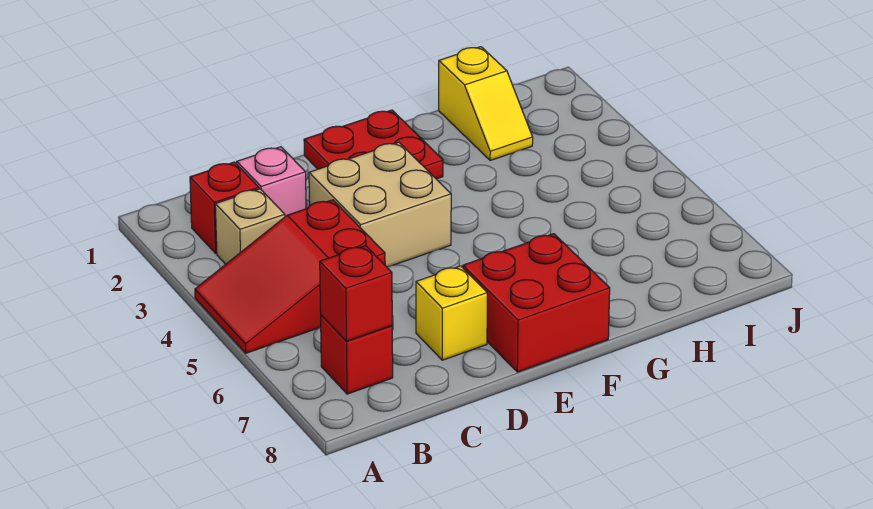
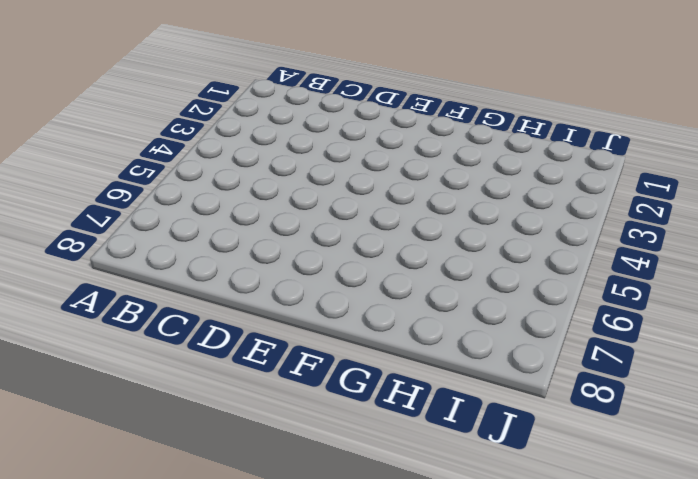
none -> red slope A4:C5 level 1 top C
none -> red brick B2 level 1

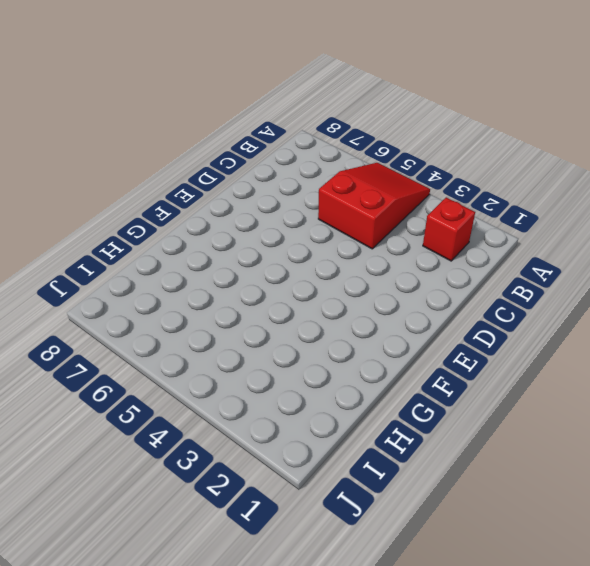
none -> tan brick B3 level 1
none -> red brick B7 level 1

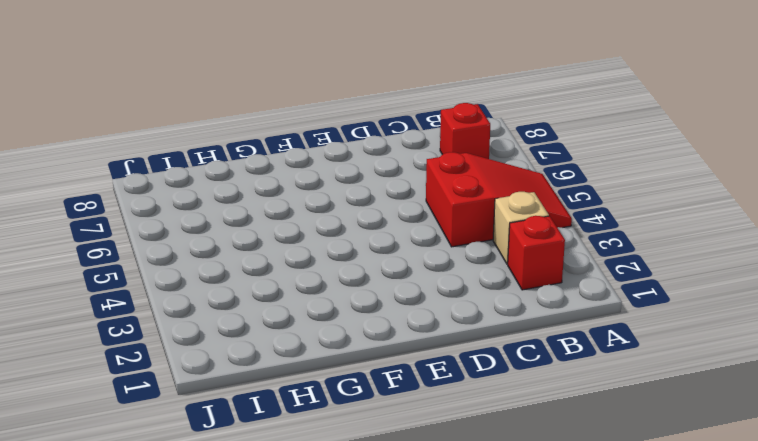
none -> pink brick C2 level 1
none -> tan brick D3:E4 level 1

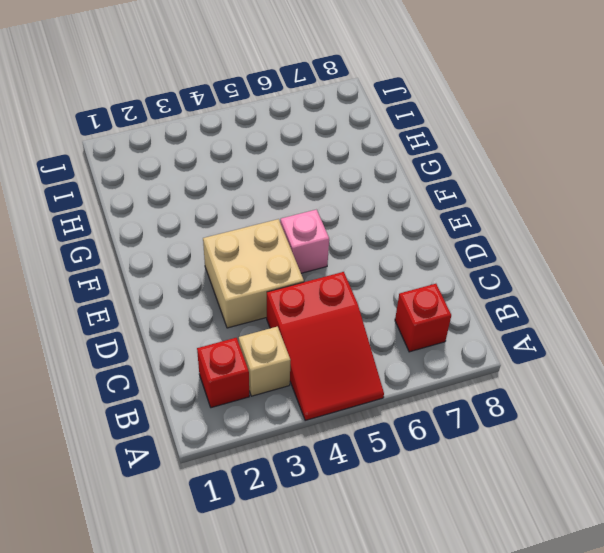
pink brick E5 level 1 -> pink brick C2 level 1
none -> yellow brick D7 level 1
none -> red plate E1:F2 level 1

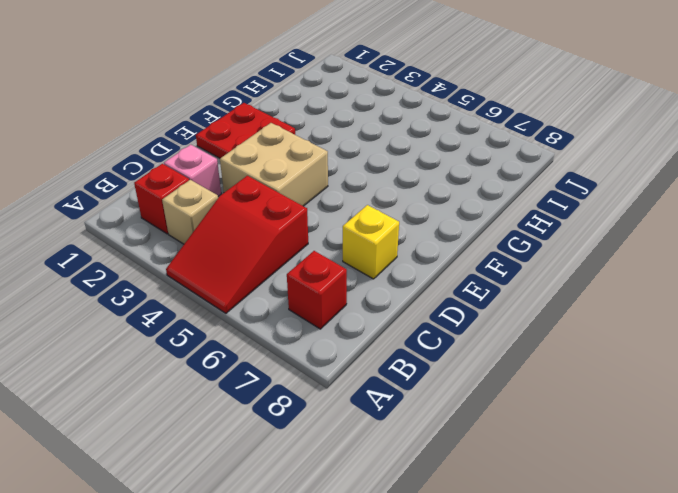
none -> red brick E7:F8 level 1
none -> yellow slope H1:H2 level 1 top 1

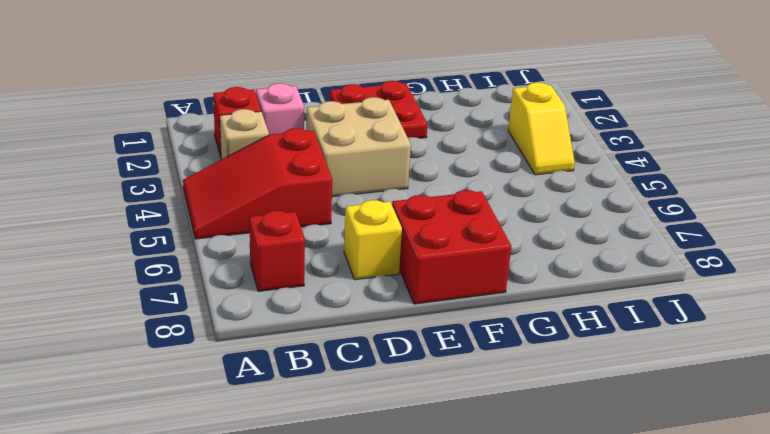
yellow slope I3:I4 level 1 top 3 -> yellow slope H1:H2 level 1 top 1
none -> red brick B7 level 2

